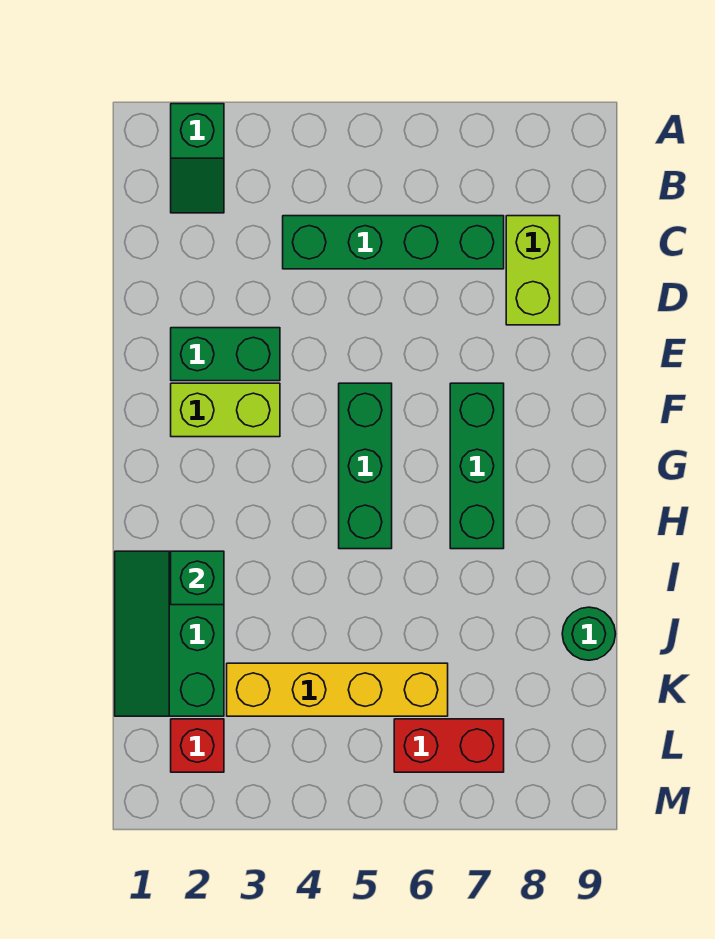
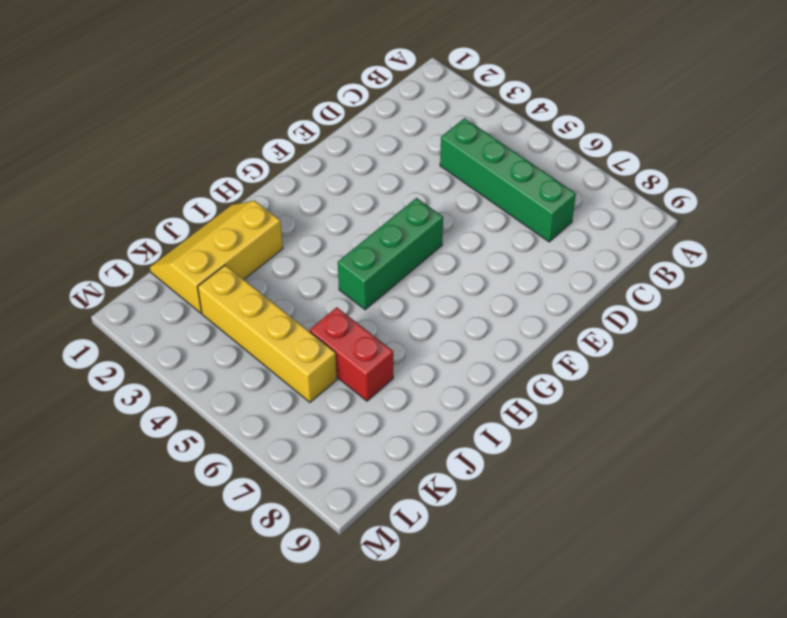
yellow slope I1:K2 level 1 top 2 -> green slope I1:K2 level 1 top 2
red brick J6:J7 level 1 -> red brick L6:L7 level 1
none -> green slope A2:B2 level 1 top A
none -> lime brick C8:D8 level 1
none -> green brick E2:E3 level 1

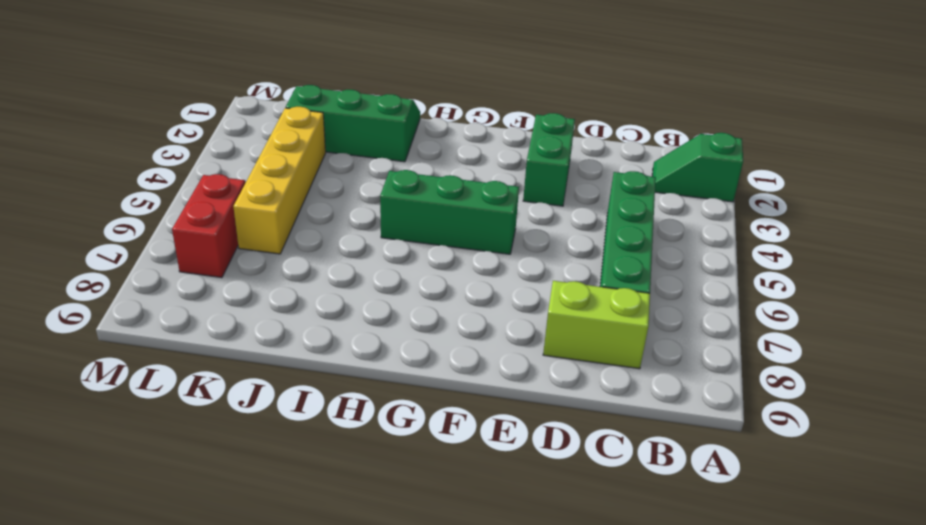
none -> lime brick F2:F3 level 1
none -> green brick F7:H7 level 1
none -> green round brick J9 level 1

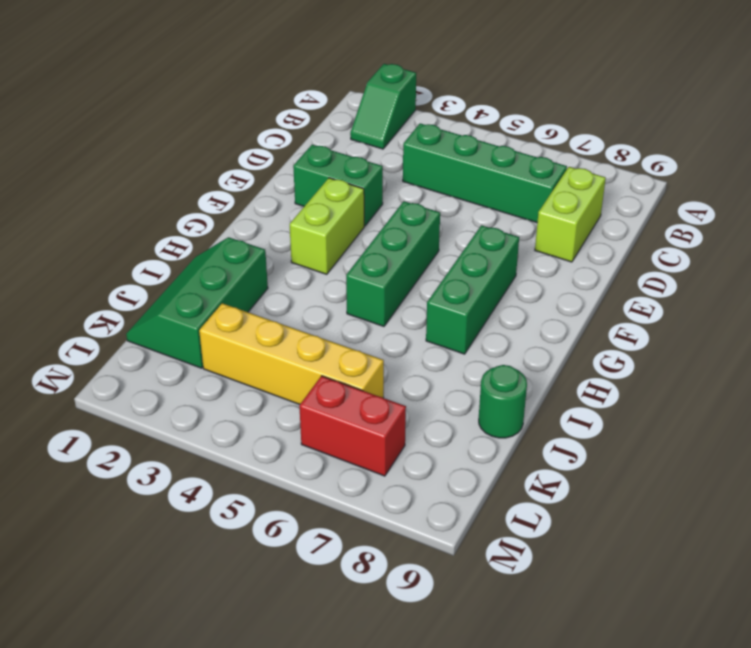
lime brick F3:G3 level 1 -> lime brick F2:F3 level 1
none -> red brick L2 level 1
none -> green brick I2 level 2

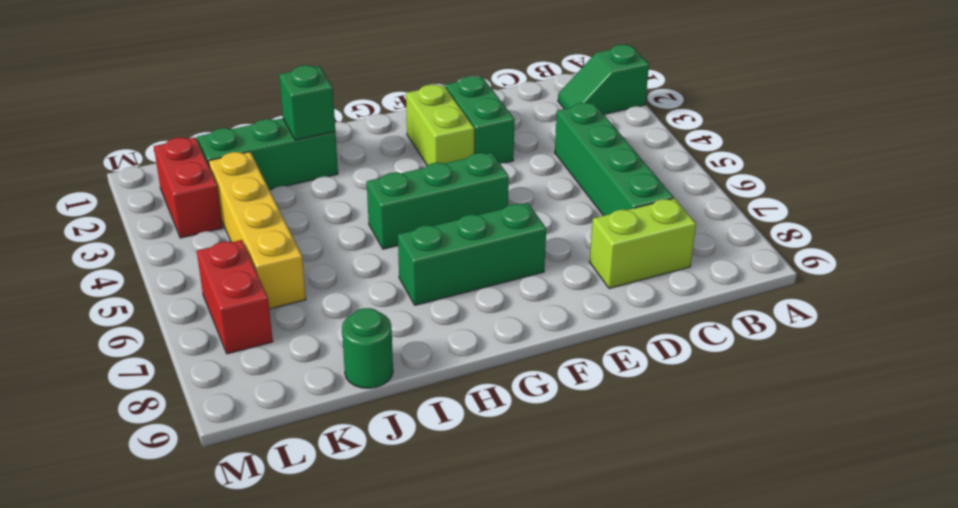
red brick L2:L3 level 1 -> red brick L2 level 1

